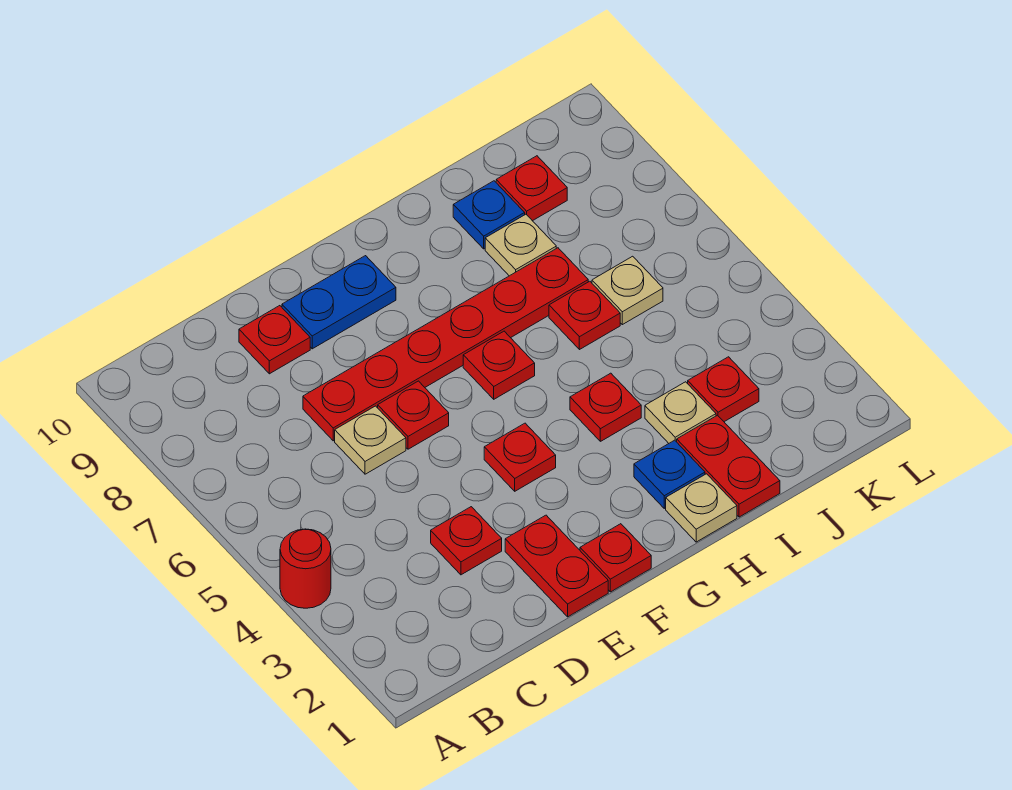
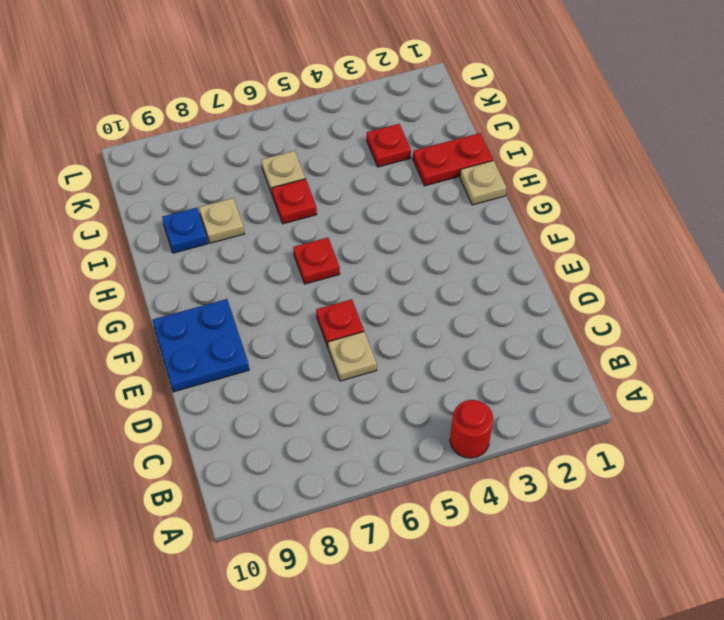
blue plate E9:F10 level 1 -> blue plate E9:F9 level 1
none -> red plate D3 level 1
none -> red plate D7:I7 level 1
none -> red plate D9 level 1

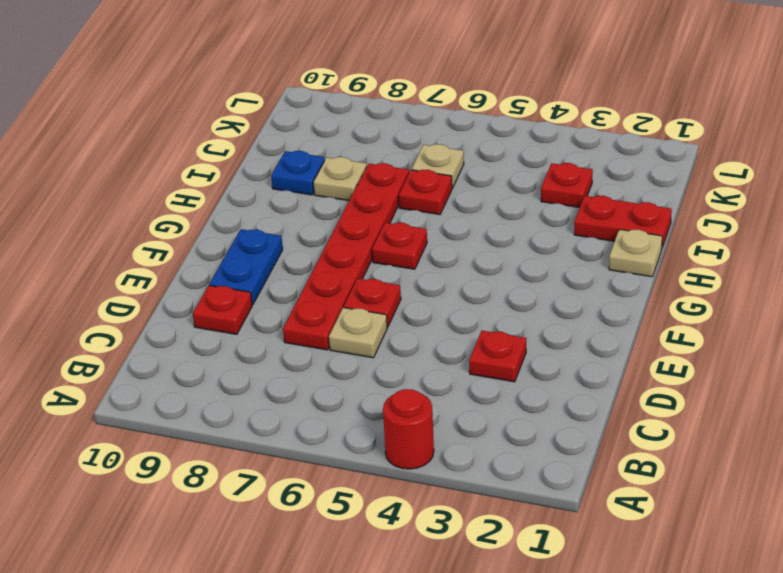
none -> red plate E1:E2 level 1
none -> red plate F1 level 1
none -> red plate F4 level 1

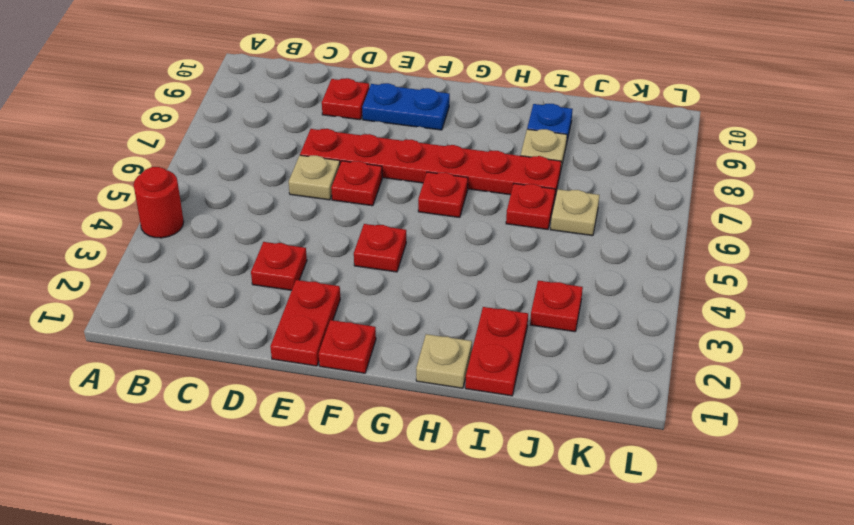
none -> blue plate H2 level 1
none -> red plate H4 level 1
none -> tan plate I3 level 1

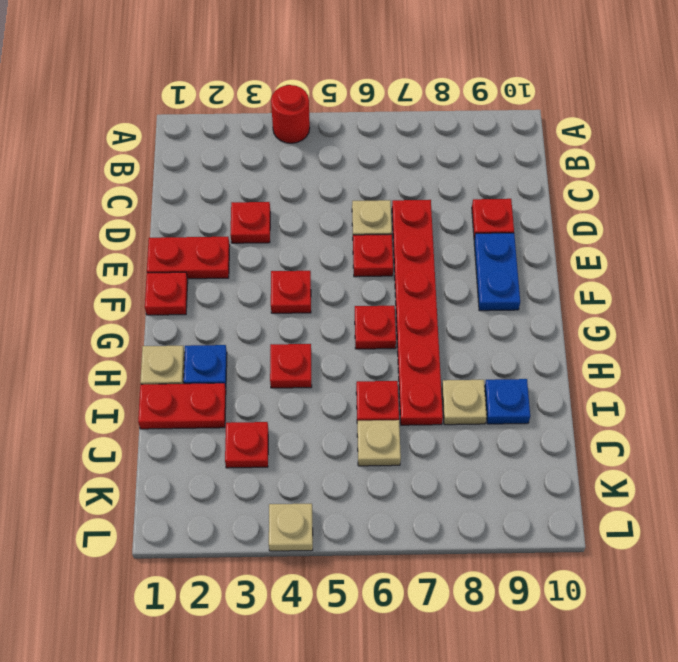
tan plate L4 level 1 -> tan plate I3 level 1
none -> red plate J9 level 1

